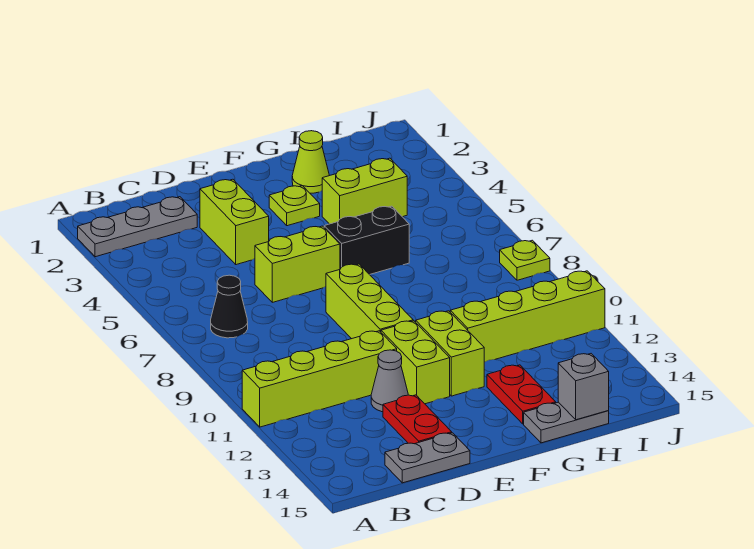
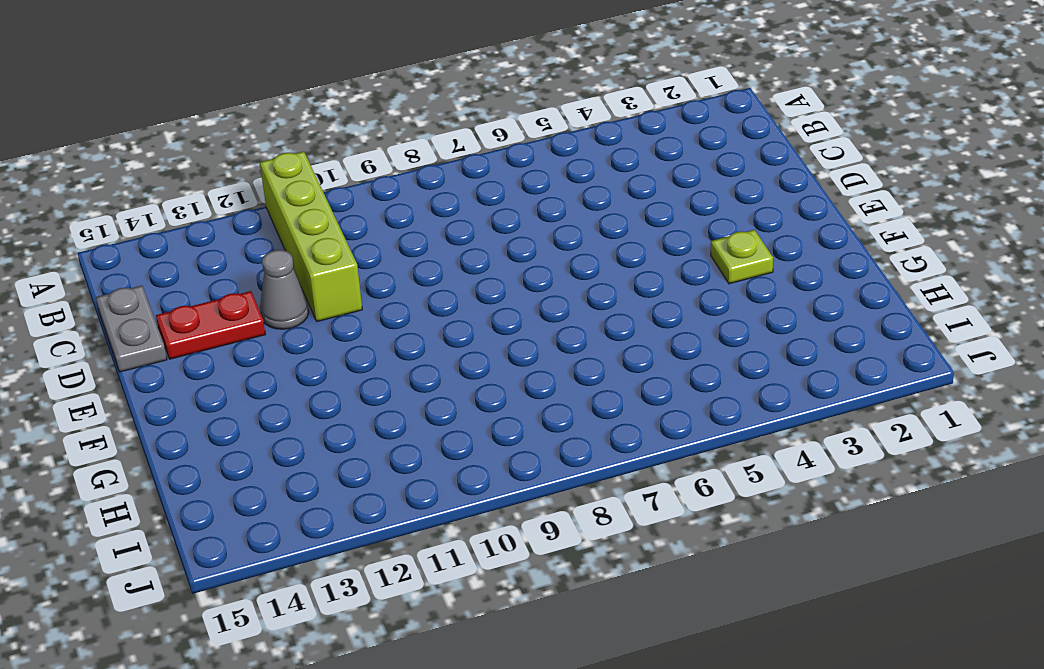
none -> grey plate A2:C2 level 1
none -> black cone B7 level 1
none -> lime brick D3:D4 level 1

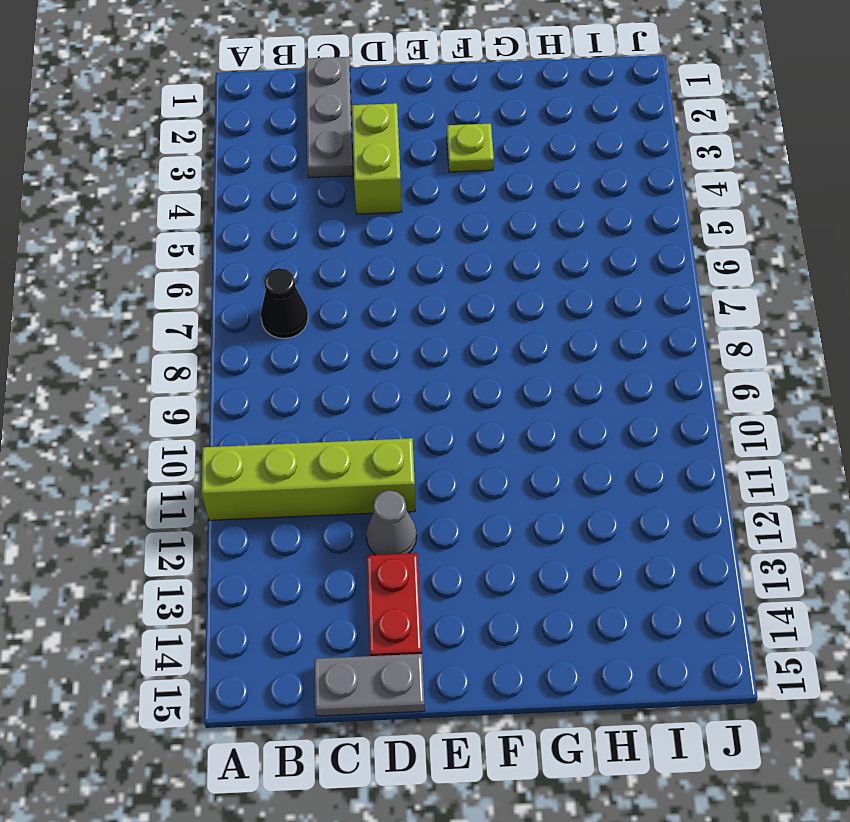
grey plate C1:C3 level 1 -> grey plate A2:C2 level 1
none -> lime brick D6:E6 level 1
none -> lime brick E8:E10 level 1
none -> lime brick E11:E12 level 1

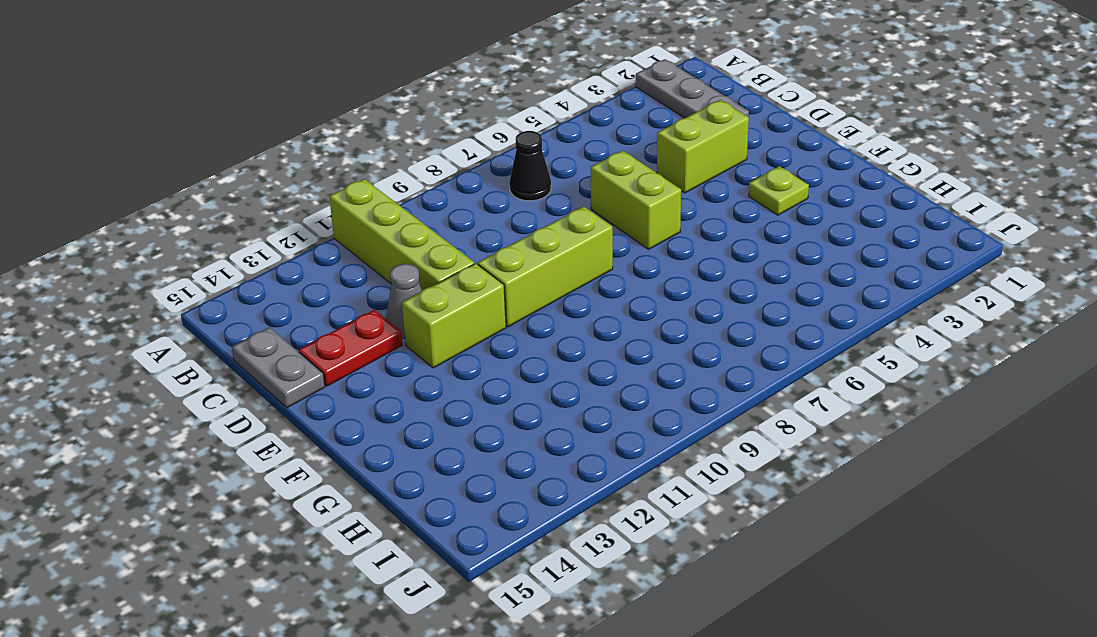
none -> black brick F6:G6 level 1
none -> lime brick F11:F12 level 1
none -> lime cone G2 level 1

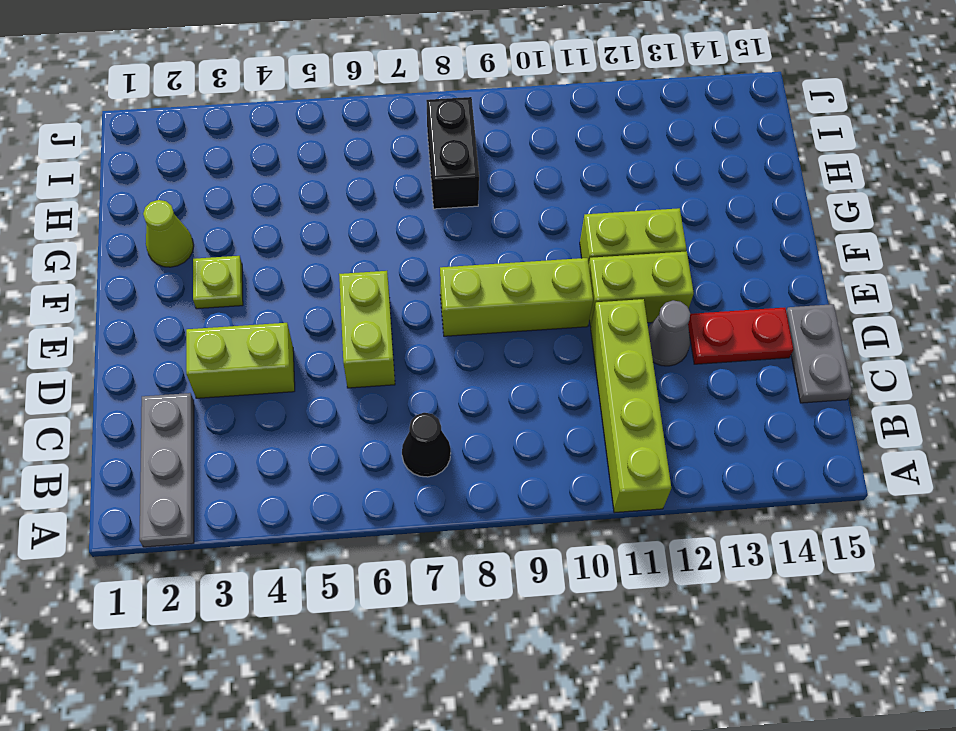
black brick H8:I8 level 1 -> black brick F6:G6 level 1
none -> lime brick G4:H4 level 1
none -> lime brick G11:J11 level 1
none -> red plate G13:G14 level 1

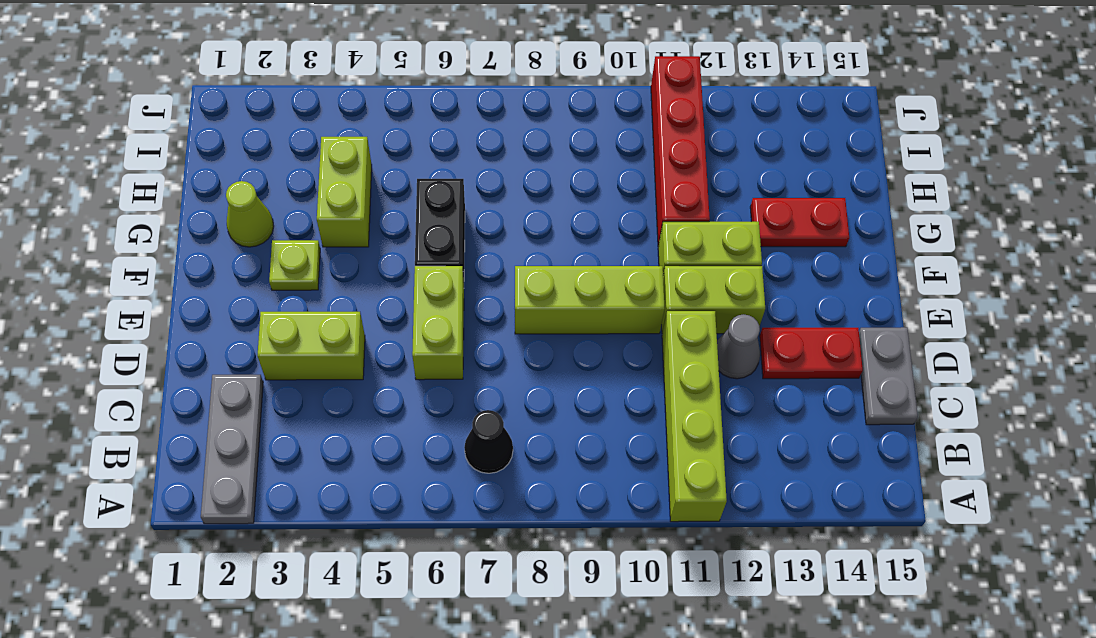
red brick G11:J11 level 1 -> lime brick G11:J11 level 1
none -> grey plate G15:H15 level 1
none -> lime plate J8 level 1
none -> grey brick H15 level 2

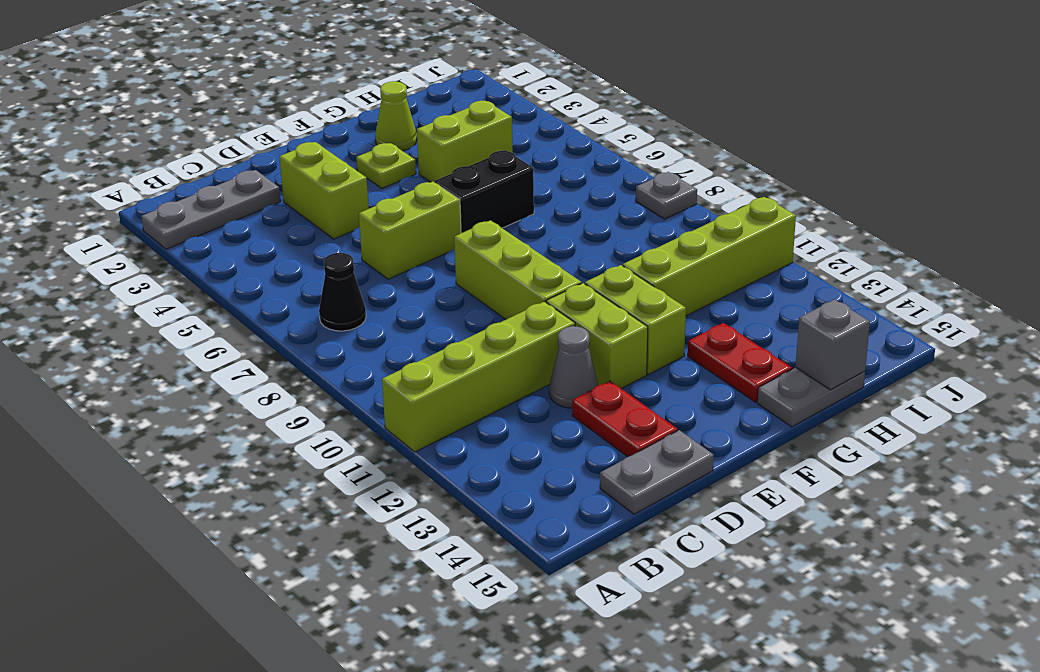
grey plate J8 level 1 -> lime plate J8 level 1

